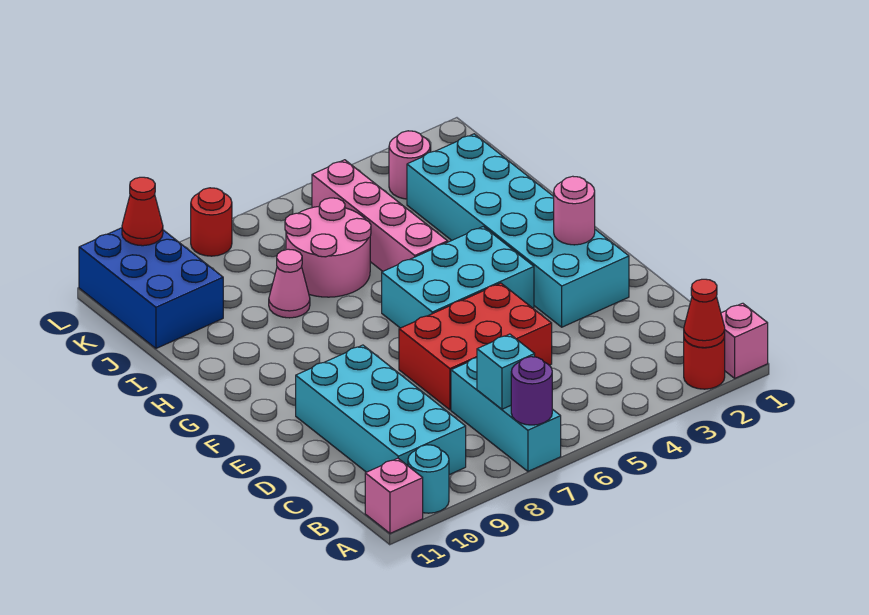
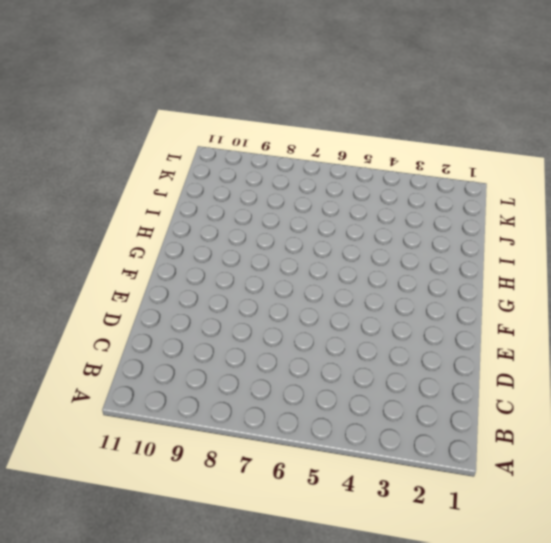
none -> pink brick A1 level 1
none -> red round brick A2 level 1
none -> cyan brick A7:C7 level 1

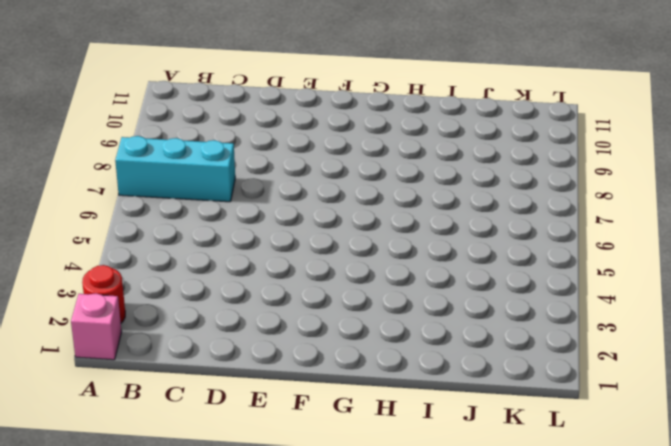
none -> cyan round brick A10 level 1
none -> pink brick A11 level 1
none -> cyan brick B9:E10 level 1

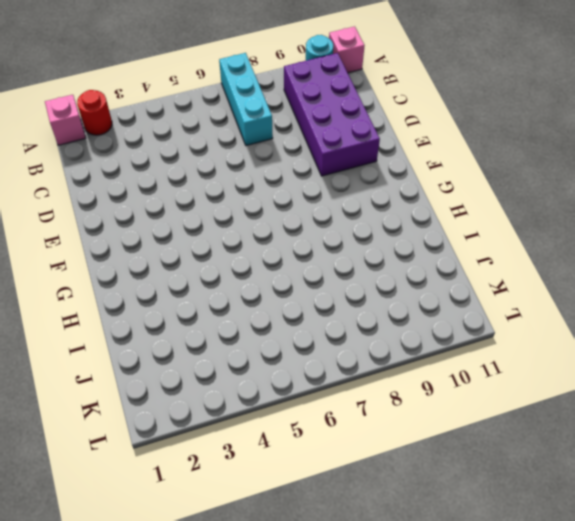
purple brick B9:E10 level 1 -> cyan brick B9:E10 level 1
none -> red brick D5:E7 level 1
none -> cyan brick E2:J3 level 1
none -> cyan brick F4:G6 level 1

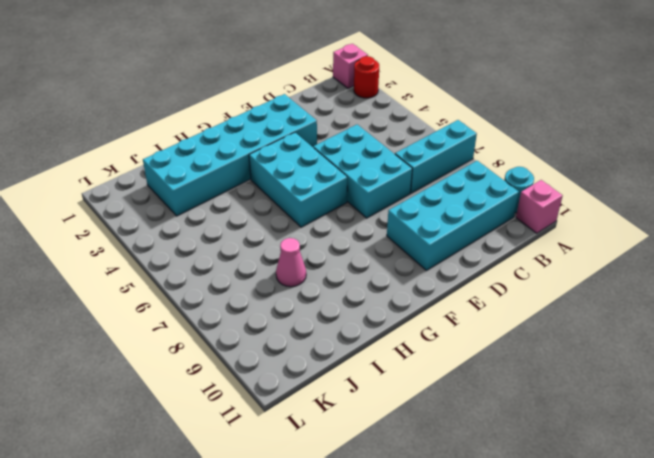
cyan brick D5:E7 level 1 -> red brick D5:E7 level 1
none -> pink brick H5:K5 level 1
none -> pink round brick I6:J7 level 1
none -> blue brick J10:L11 level 1

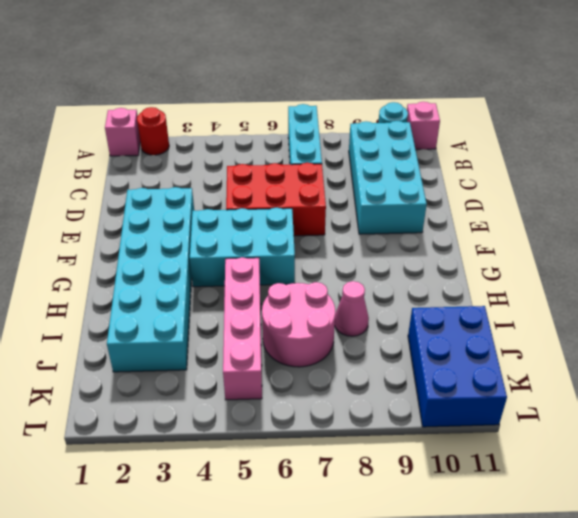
none -> pink round brick K3 level 1
none -> red round brick L8 level 1
none -> red cone A2 level 2

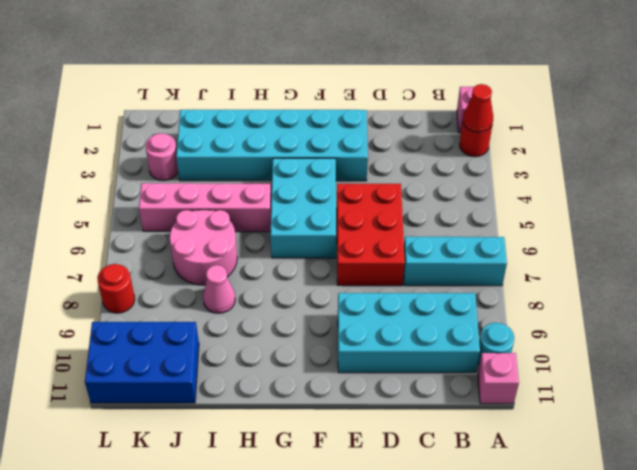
none -> purple round brick A7 level 2
none -> cyan brick B7 level 2
none -> pink round brick F2 level 2

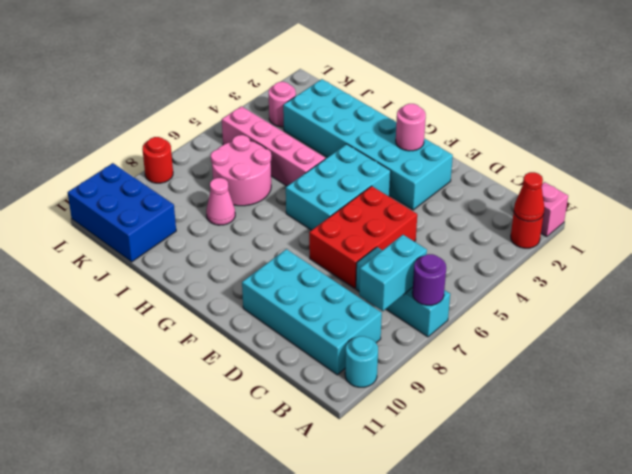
cyan brick B7:B8 level 2 -> cyan brick B7 level 2
none -> pink brick A11 level 1
none -> red cone L10 level 2

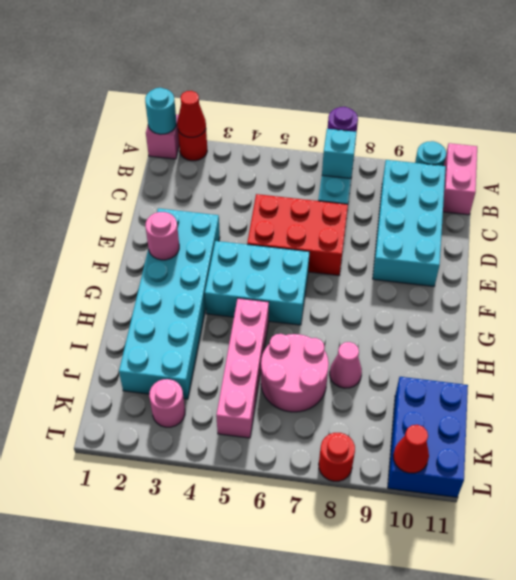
cyan round brick A1 level 2 -> none
pink brick A11:B11 level 1 -> pink brick A11 level 1

